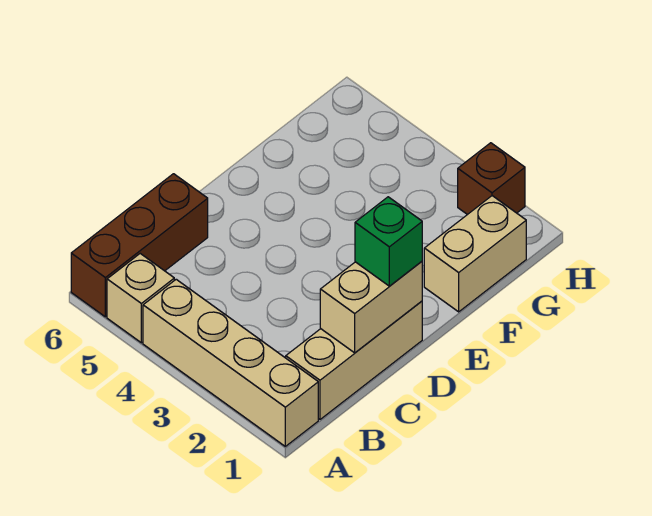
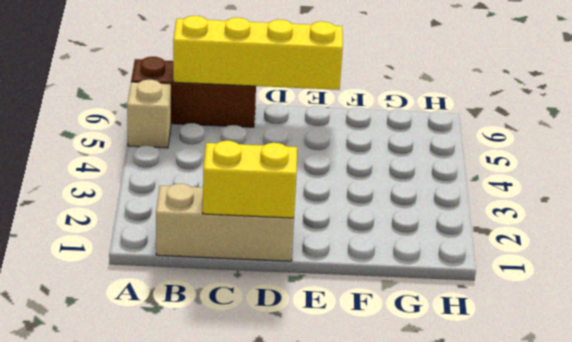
yellow brick B6:E6 level 2 -> none
yellow brick C1:D1 level 2 -> tan brick C1:D1 level 2
none -> tan brick A1:A4 level 1
none -> tan brick F1:G1 level 1

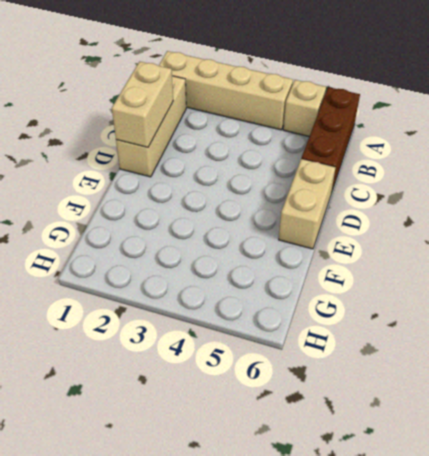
tan brick D6:E6 level 1 -> tan brick F1:G1 level 1
none -> brown brick H2 level 1
none -> green brick D1 level 3

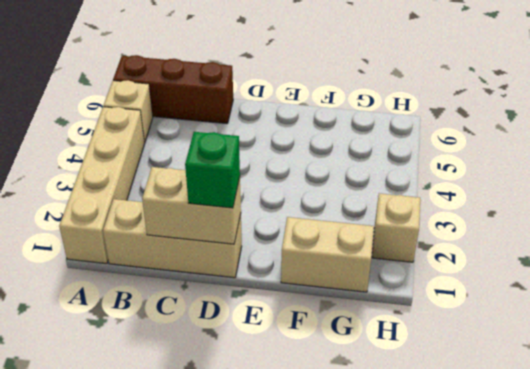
tan brick H2 level 1 -> brown brick H2 level 1

